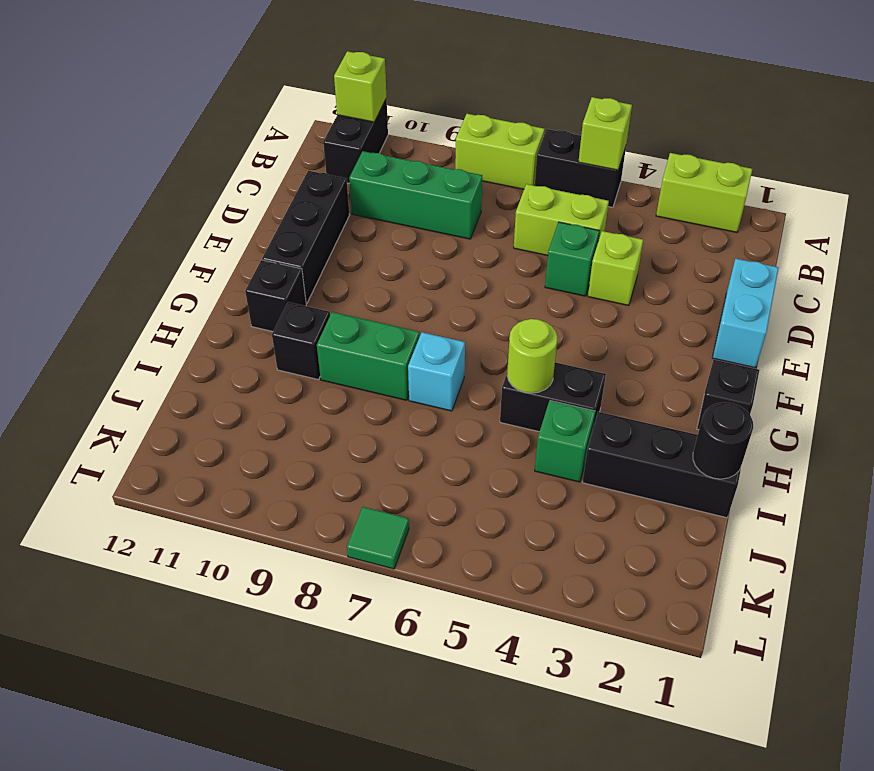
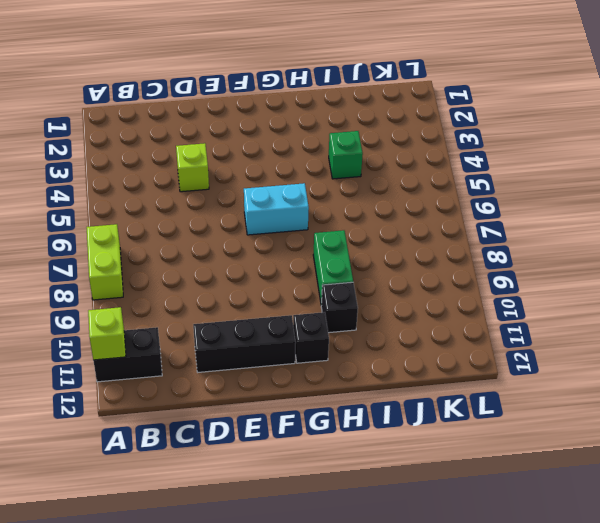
cyan brick F6:G6 level 1 -> cyan brick D1:E1 level 1
none -> lime brick A2:A3 level 1
none -> black brick A5:A6 level 1
none -> lime brick C5:C6 level 1

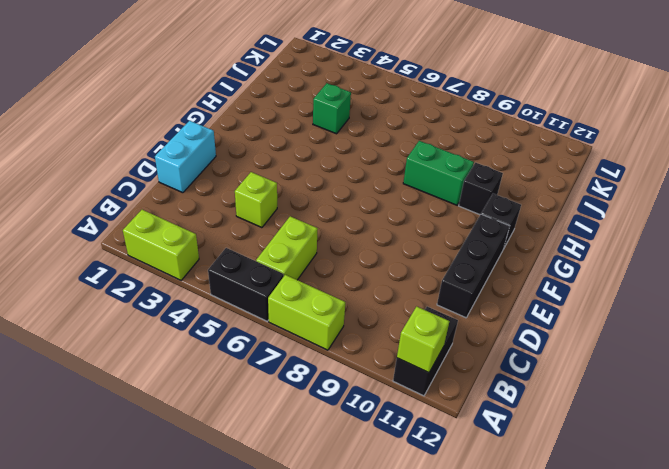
lime brick B6:C6 level 1 -> lime brick C5:C6 level 1
none -> green brick C8:C10 level 1
none -> green brick D5 level 1
none -> black brick G1 level 1

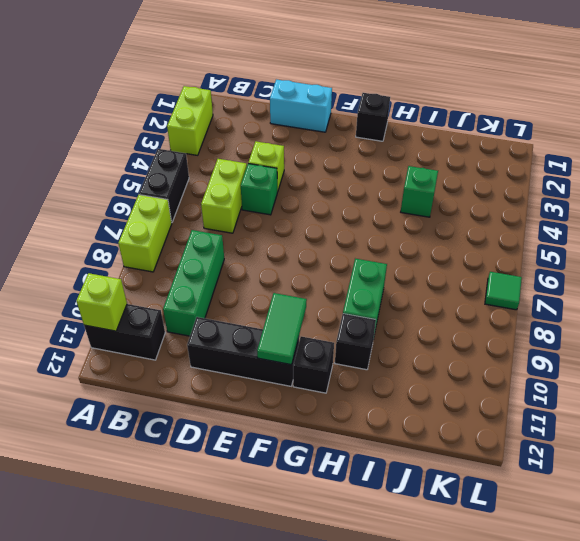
green tile F10:F11 level 2 -> none
none -> black brick H4:H5 level 1
none -> cyan brick H7 level 1
none -> black brick I1:I3 level 1

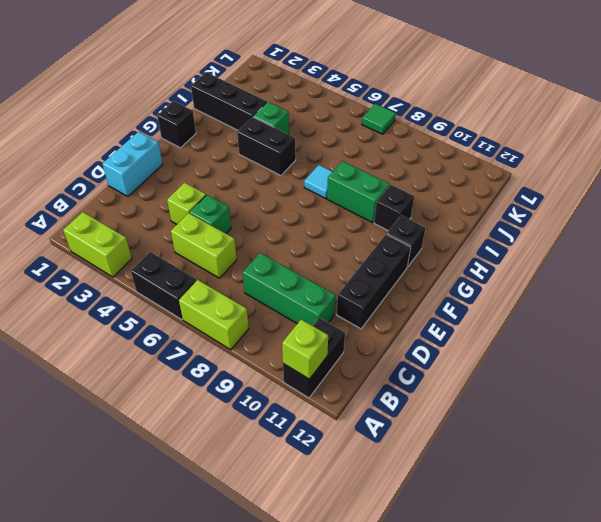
cyan tile H7 level 1 -> cyan brick H7 level 1
none -> lime brick A5 level 2
none -> lime round brick H5 level 2
none -> black round brick I1 level 2

